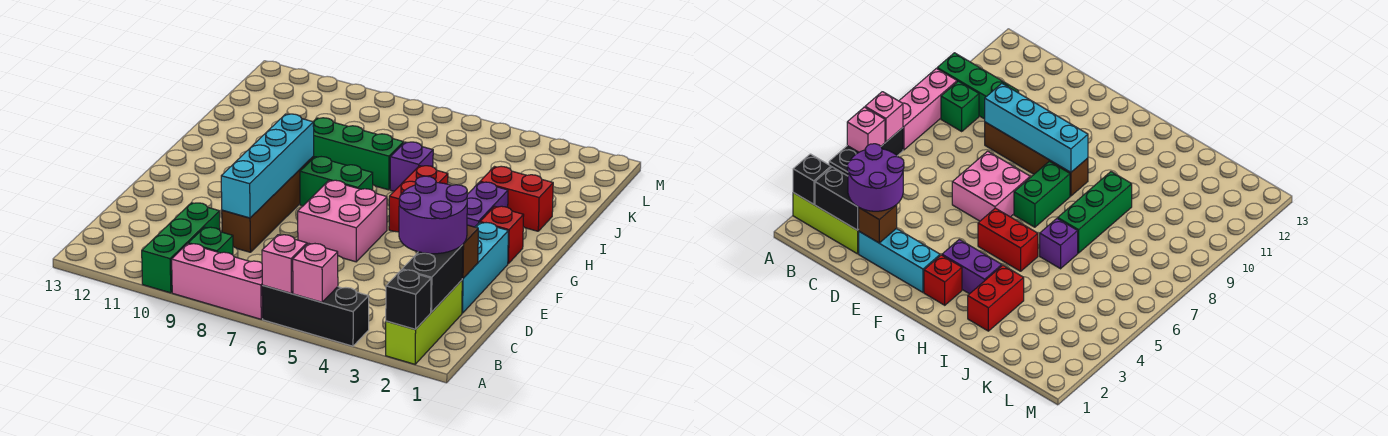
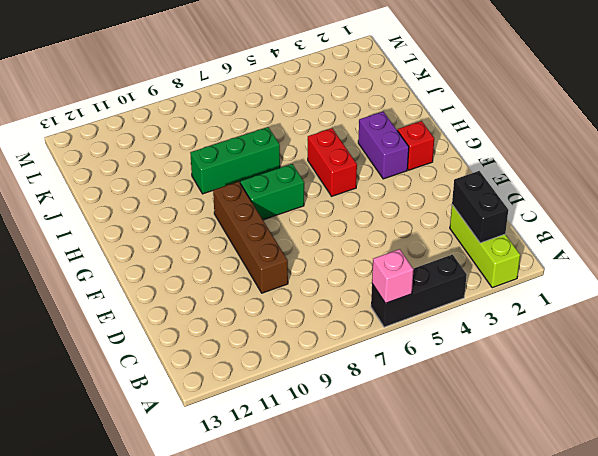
none -> pink brick A7:A9 level 1
none -> green brick A10:C10 level 1
none -> green brick B9 level 1

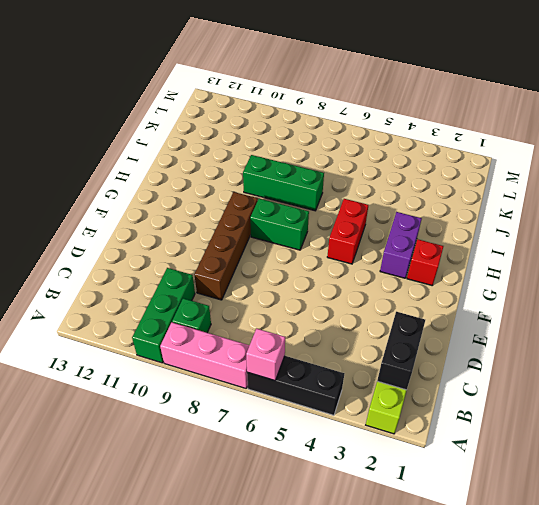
none -> cyan brick D2:F2 level 1
none -> pink brick E6:F7 level 1
none -> red brick I2:I3 level 1

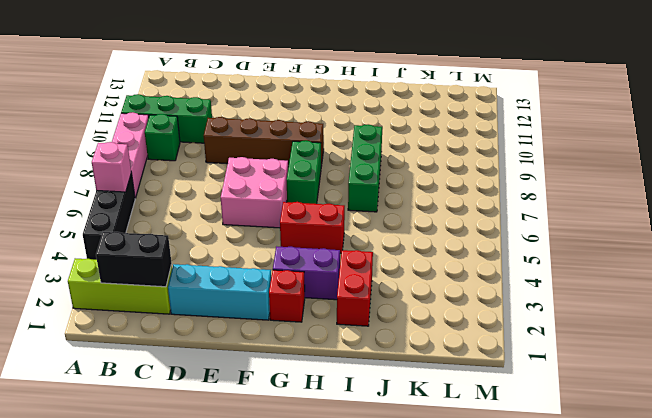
none -> purple brick I6 level 1
none -> black brick A2 level 2
none -> pink brick A5 level 2

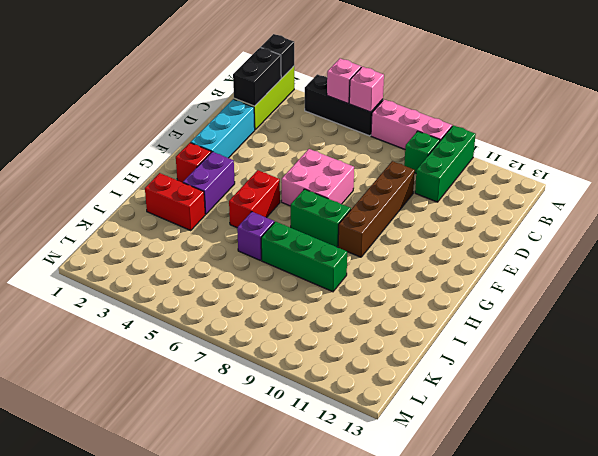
none -> brown brick D2 level 2
none -> cyan brick D9:G9 level 2
none -> purple round brick C2:D3 level 3

